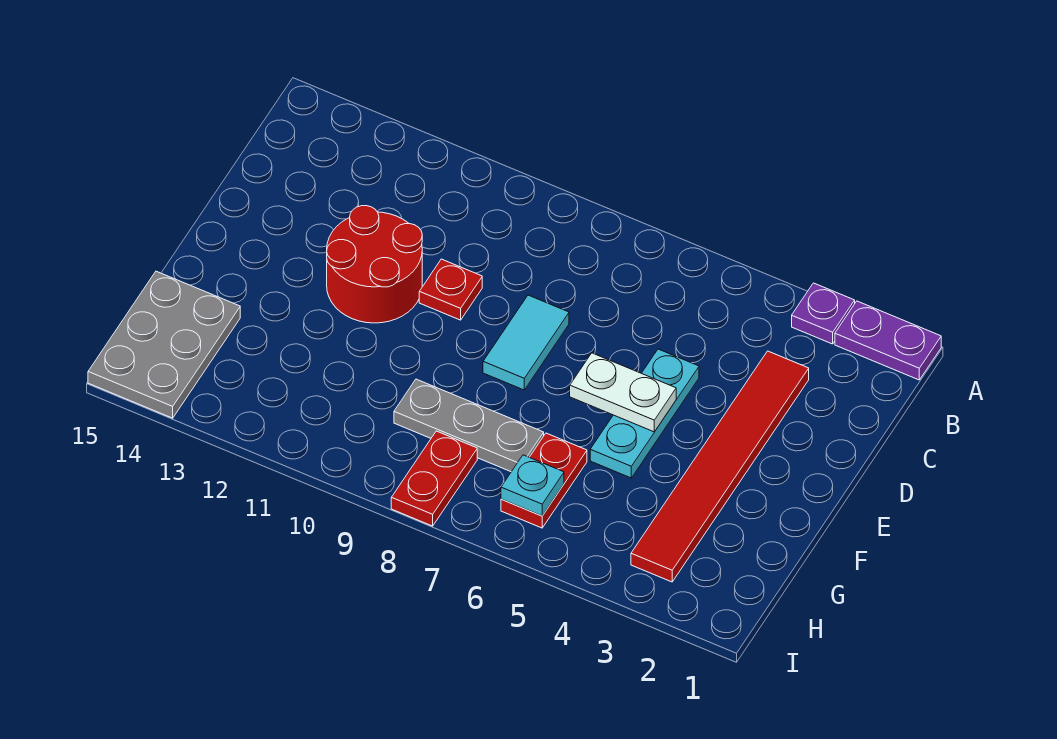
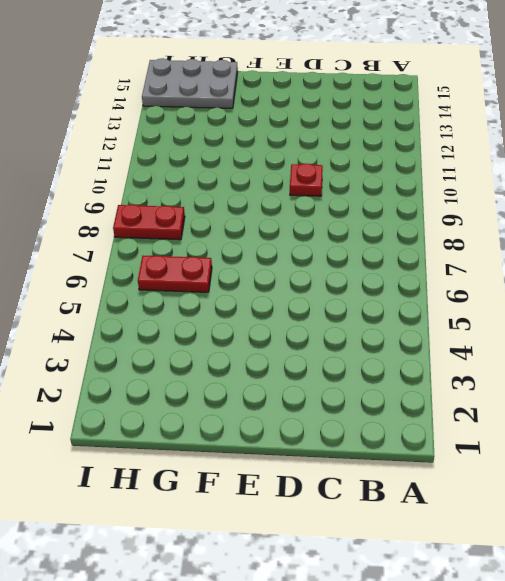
none -> purple plate A1:A2 level 1
none -> purple plate A3 level 1
none -> red tile C3:H3 level 1

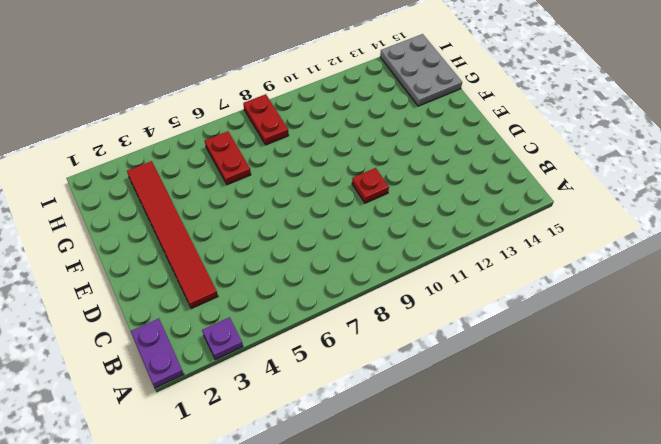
purple plate A1:B1 level 1 -> purple plate A1:A2 level 1
none -> cyan plate D5:F5 level 1
none -> cyan tile D8:E8 level 1
none -> red round brick D11:E12 level 1

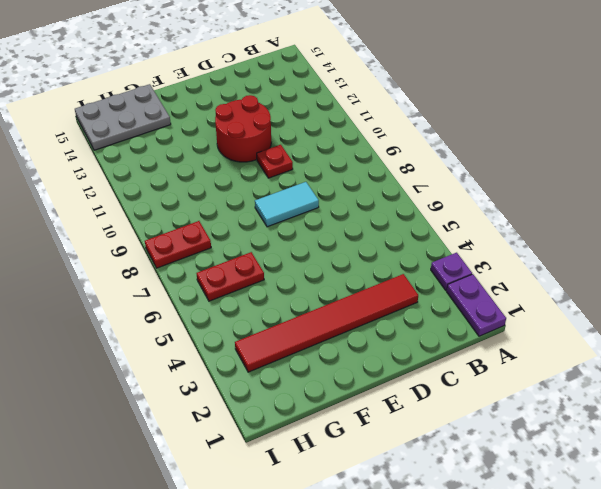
none -> cyan plate D5:F5 level 1
none -> grey plate G7:G9 level 1
none -> white plate E5:E6 level 2

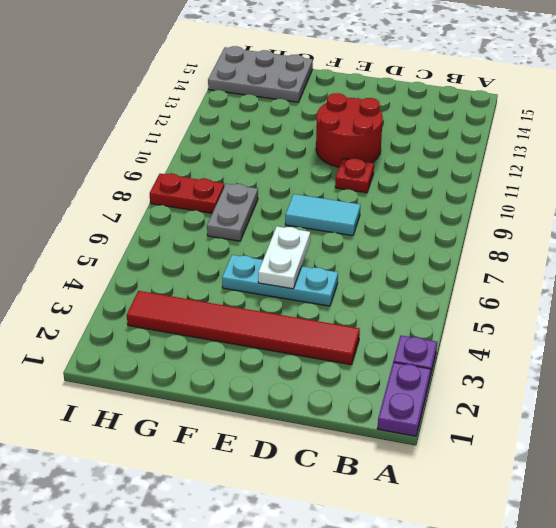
grey plate G7:G8 level 1 -> grey plate G7:G9 level 1
none -> red plate G6:H6 level 1
none -> cyan plate H6 level 2

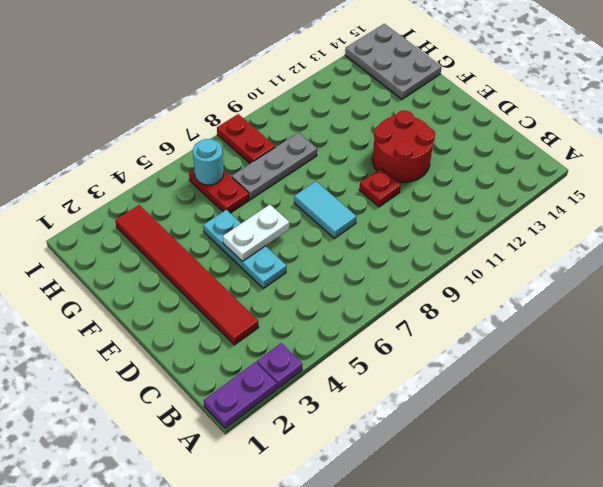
cyan round brick H6 level 2 -> cyan plate H6 level 2

